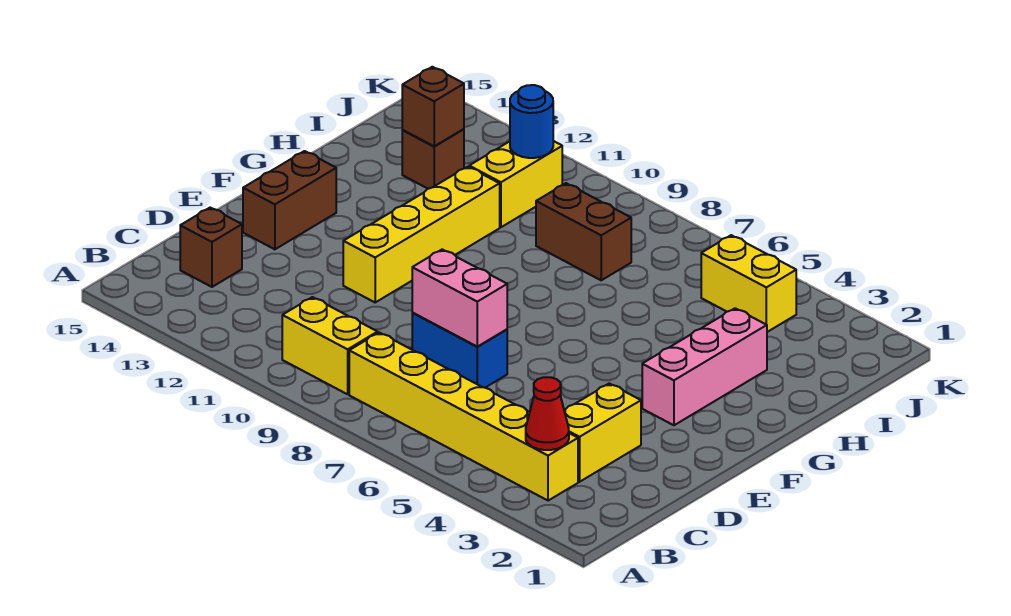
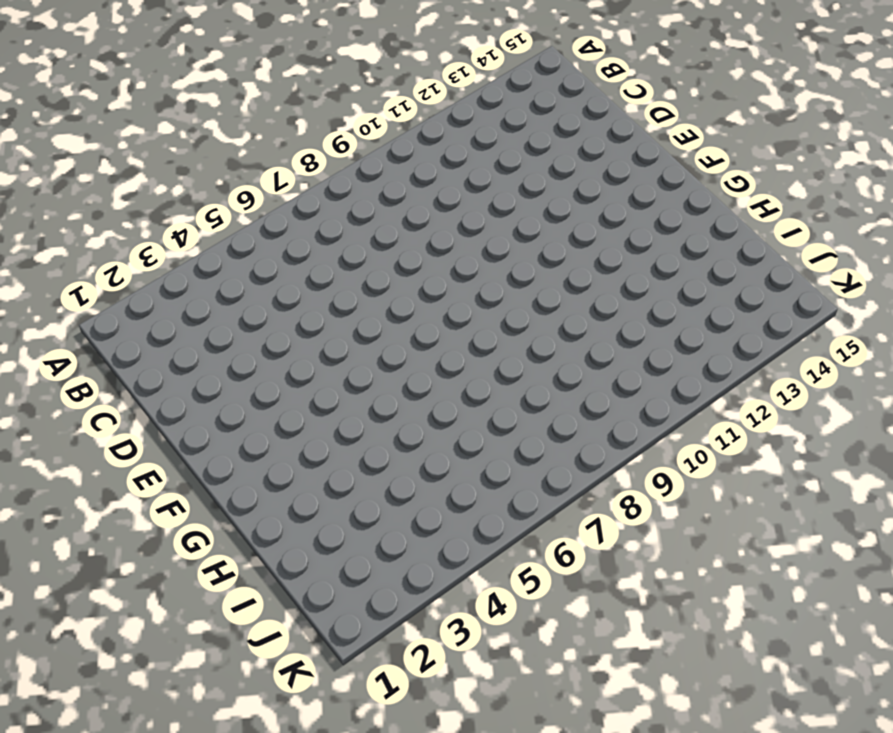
none -> yellow brick B3:B8 level 1
none -> yellow brick B9:B10 level 1
none -> yellow brick C3:D3 level 1

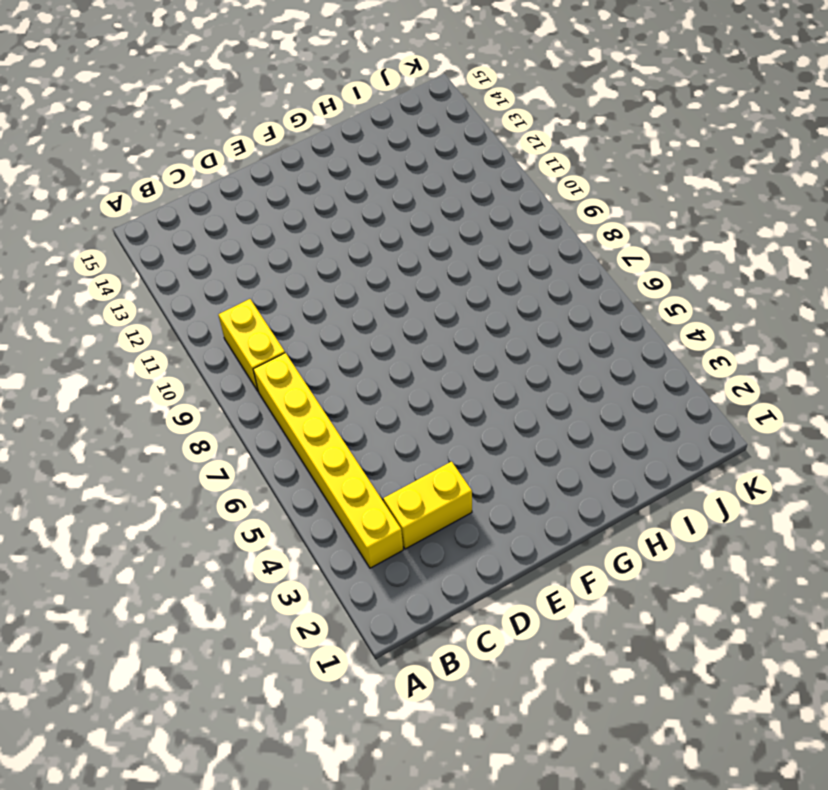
none -> brown brick C14 level 1
none -> blue brick D7:D8 level 1
none -> yellow brick E11:H11 level 1

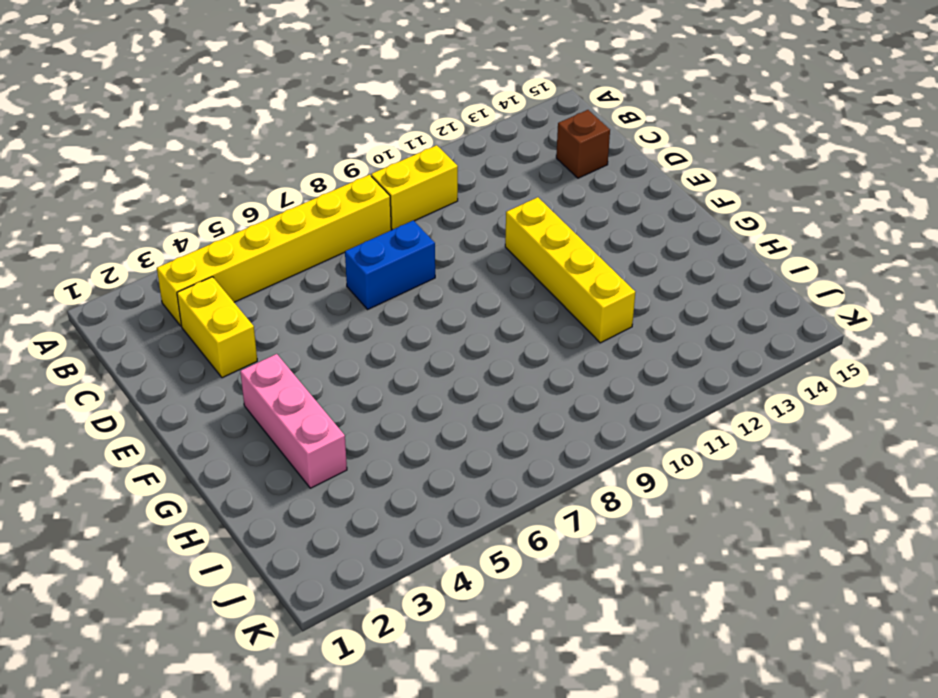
none -> brown brick E14:F14 level 1
none -> brown brick I8:I9 level 1
none -> yellow brick I11:J11 level 1

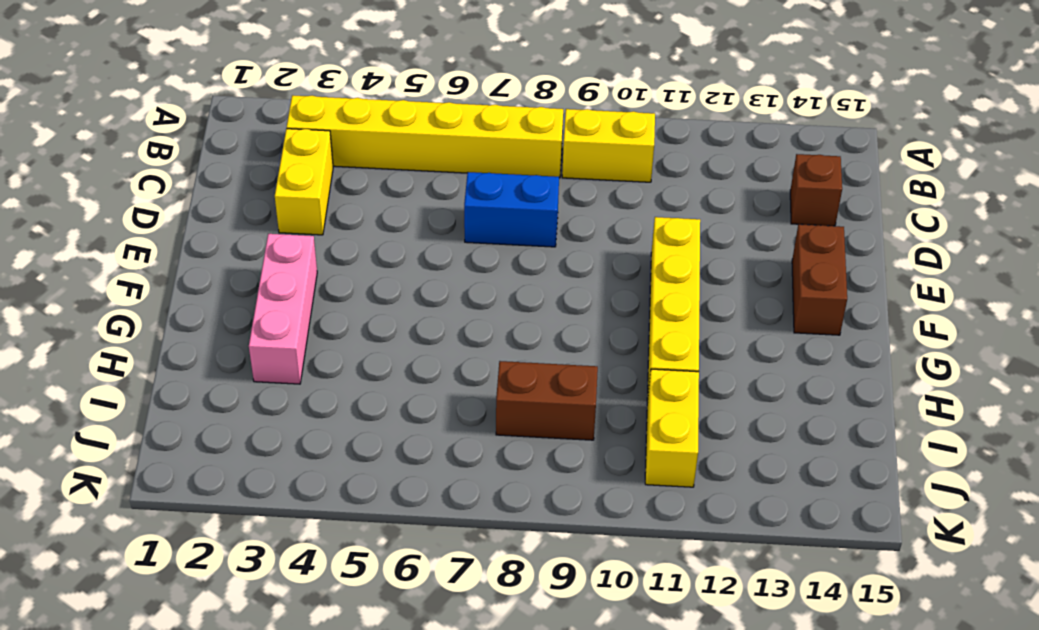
none -> brown brick I13 level 1
none -> yellow brick J4:J5 level 1
none -> red cone B3 level 2

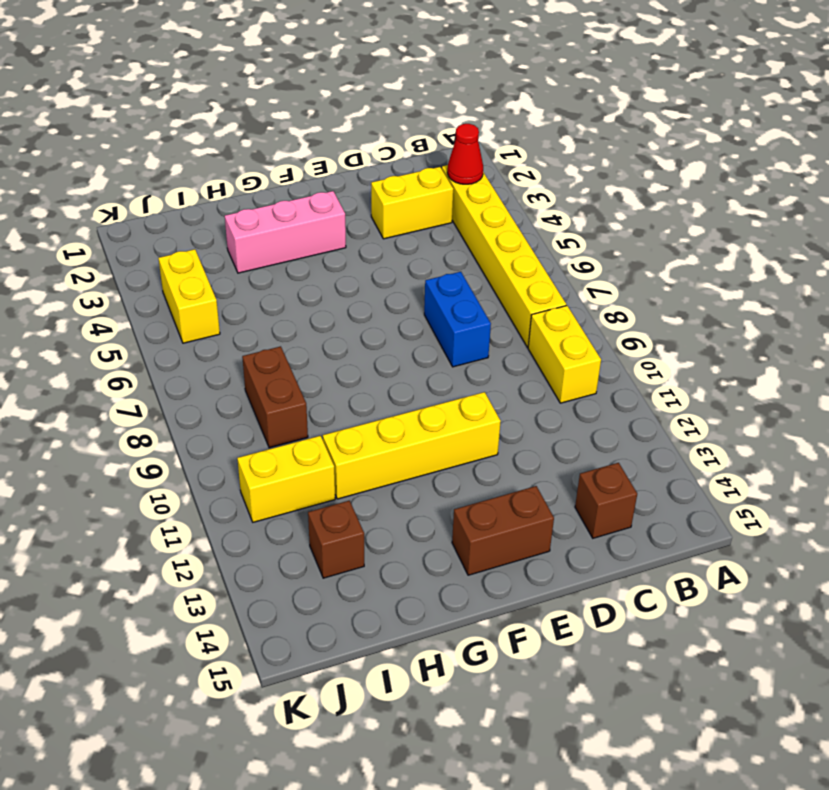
none -> pink brick D7:D8 level 2
none -> brown brick I13 level 2
none -> blue round brick J11 level 2

